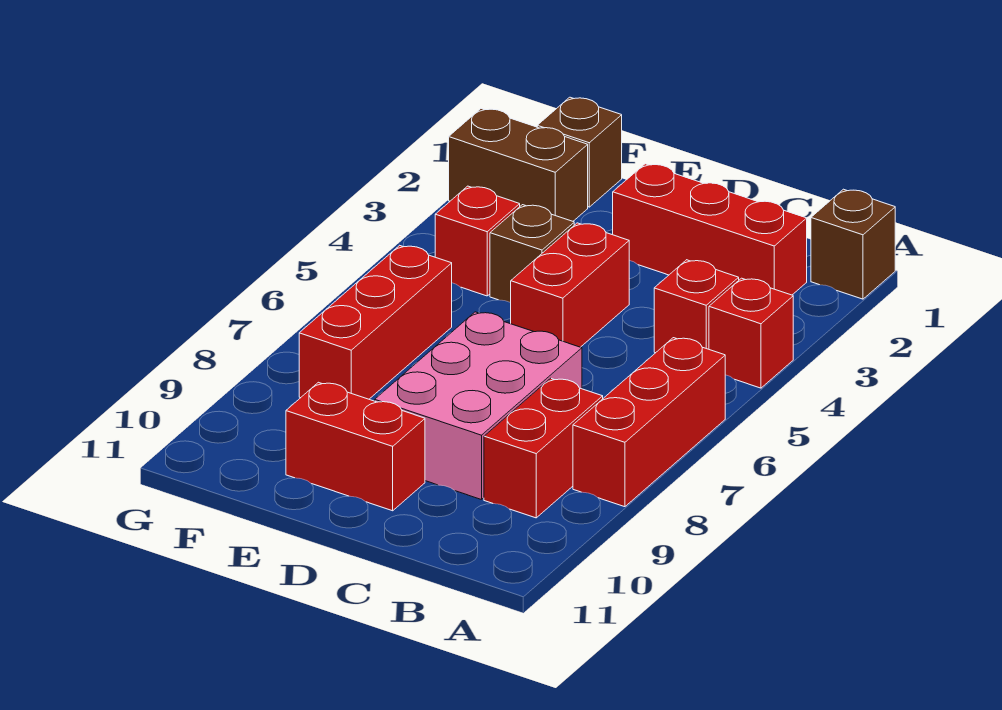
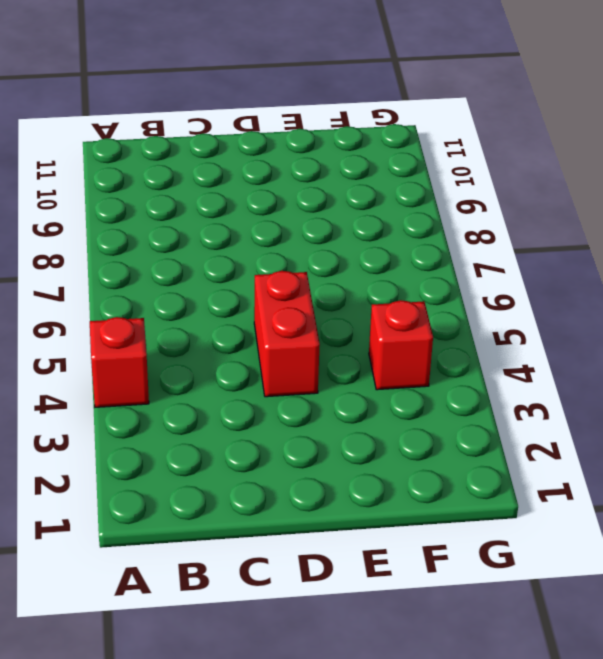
none -> brown brick A1 level 1
none -> red brick A6:A8 level 1
none -> red brick B2:D2 level 1

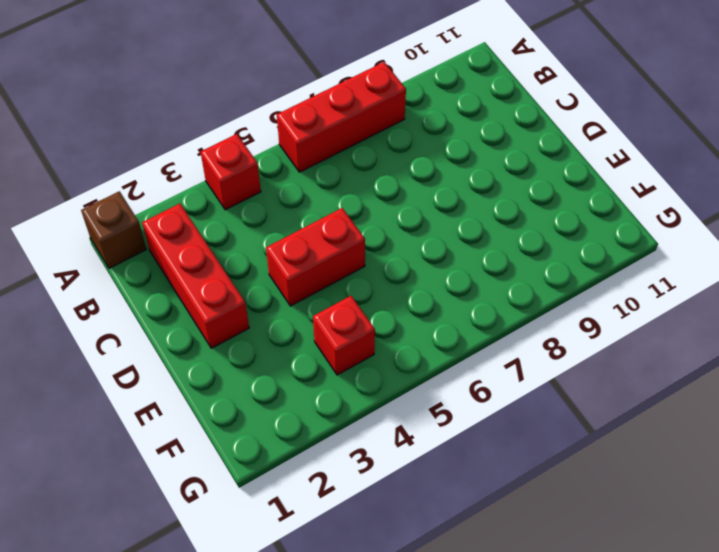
none -> red brick B4 level 1
none -> red brick B8:B9 level 1
none -> pink brick C7:D9 level 1

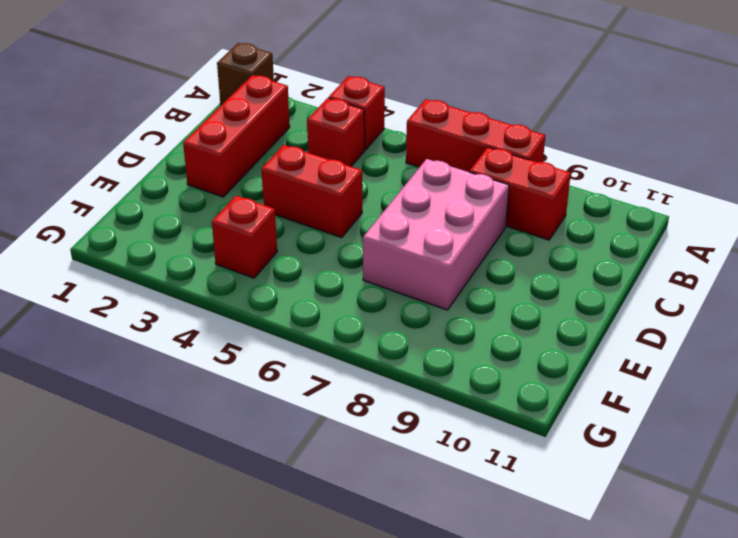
pink brick C7:E8 level 1 -> pink brick C7:D9 level 1
none -> red brick D10:E10 level 1
none -> brown brick E4 level 1
none -> brown brick F1 level 1

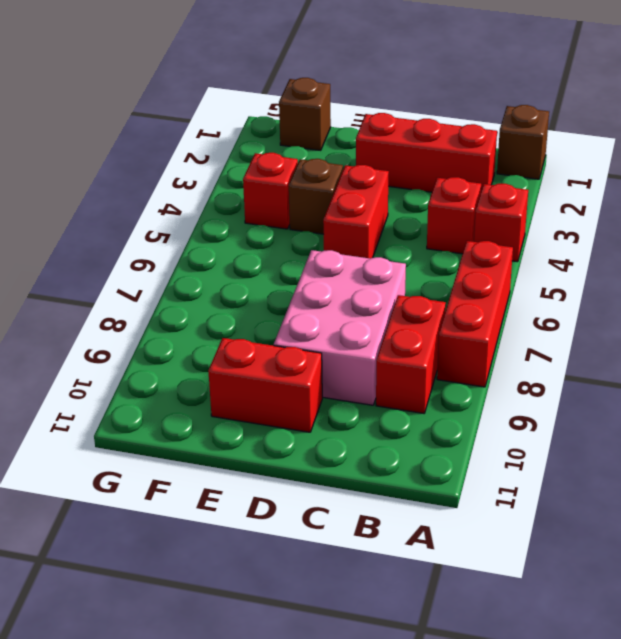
none -> brown brick F2:G2 level 1
none -> red brick F6:F8 level 1

